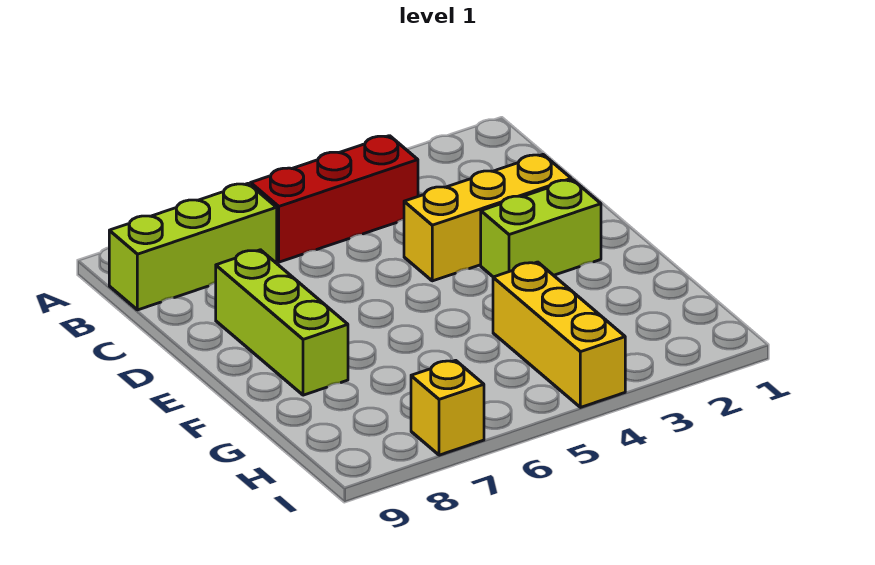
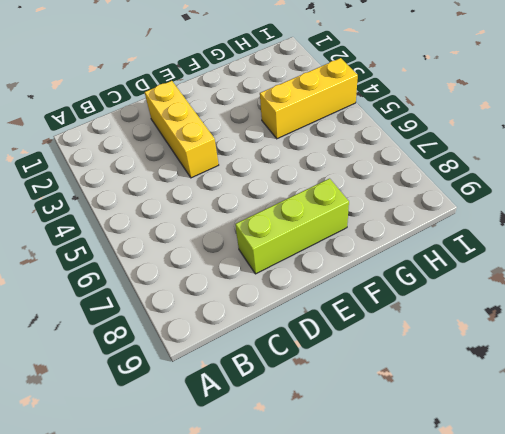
none -> red brick B4:B6 level 1
none -> lime brick B7:B9 level 1

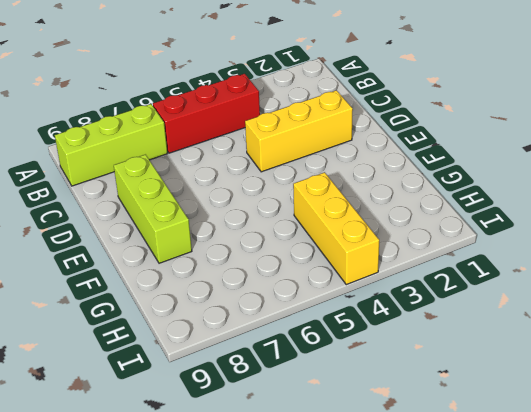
none -> lime brick E2:E3 level 1
none -> yellow brick I7 level 1

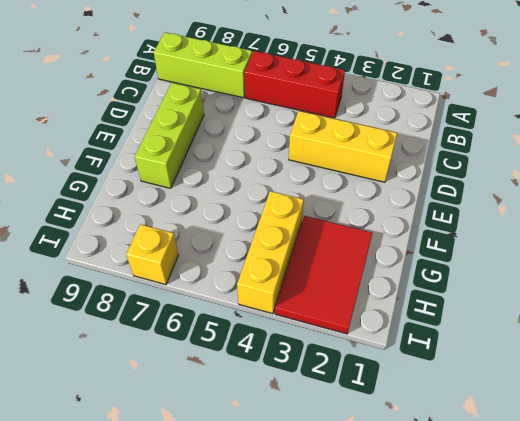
red tile G2:I3 level 1 -> none
none -> lime brick E2:E3 level 1

